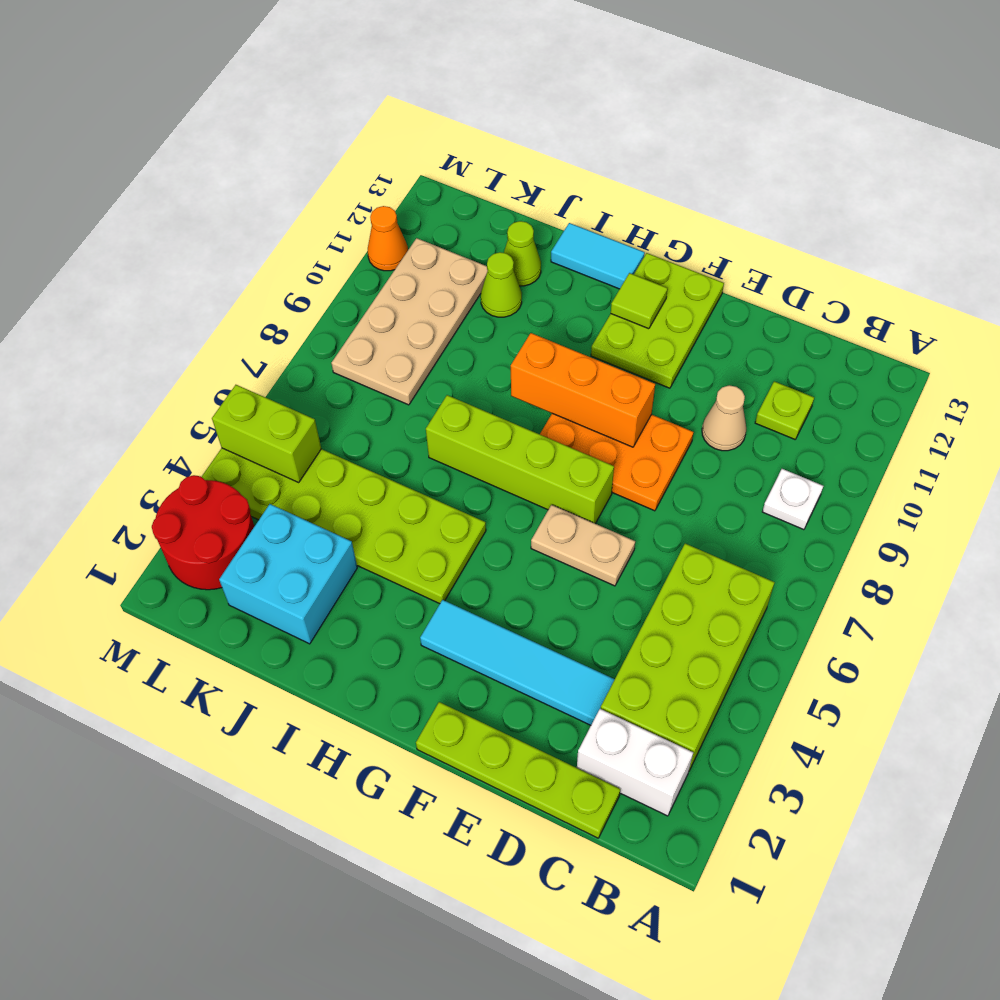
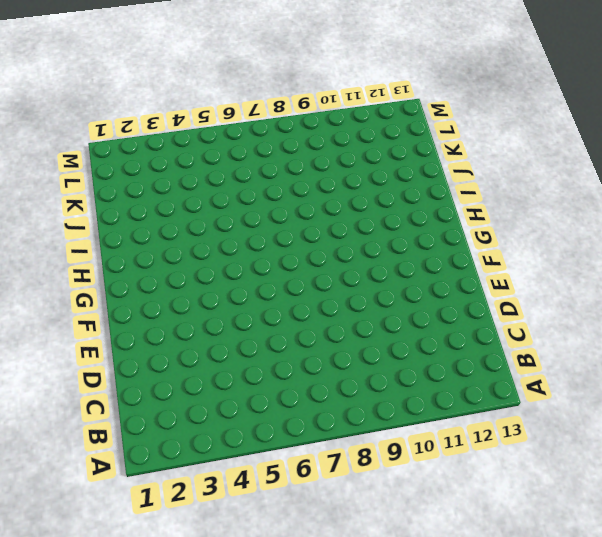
none -> white brick B2:C2 level 1
none -> lime brick B3:C6 level 1
none -> white plate B9 level 1

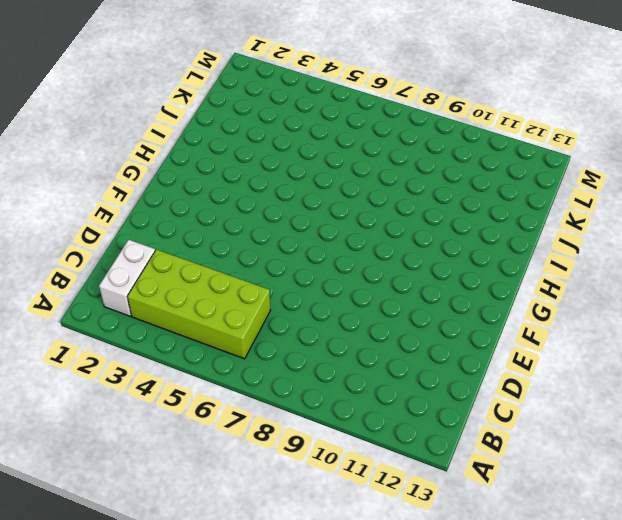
none -> white plate B9 level 1
none -> lime plate C1:F1 level 1
none -> lime plate C11 level 1

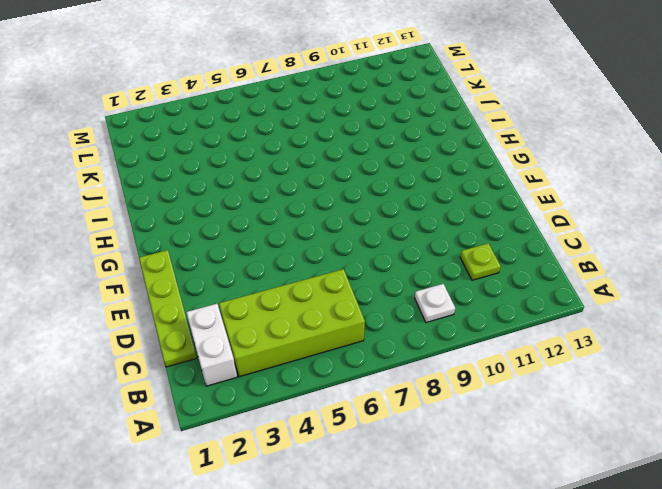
none -> cyan tile D3:G3 level 1
none -> tan cone D10 level 1
none -> tan plate E6:F6 level 1

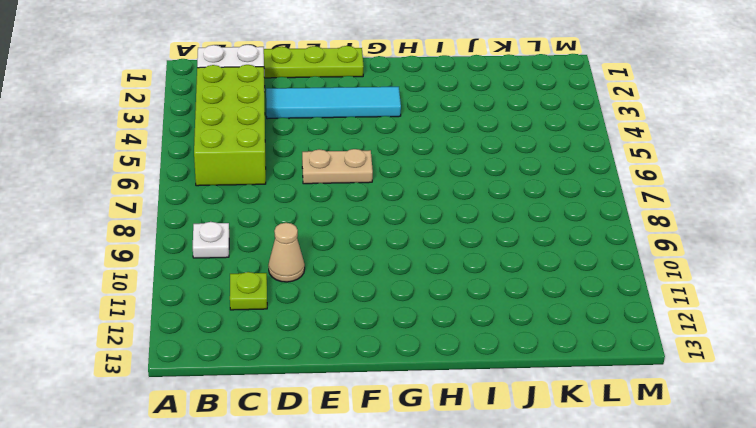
none -> orange plate E8:G9 level 1
none -> lime brick F7:I7 level 1
none -> lime plate F11:G13 level 1

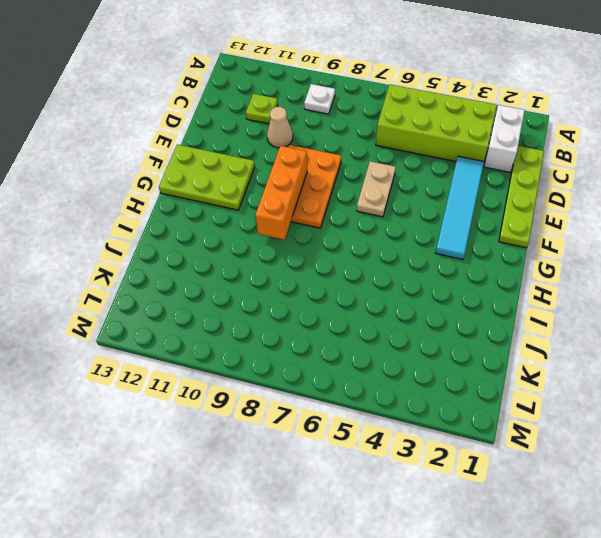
none -> lime brick F7:I7 level 1
none -> lime plate H4:M5 level 1
none -> cyan tile H13:I13 level 1

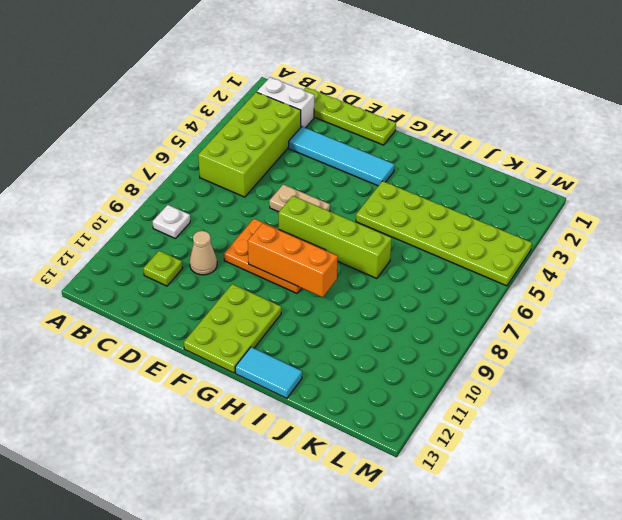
none -> cyan brick J2:K3 level 1
none -> lime cone J11 level 1
none -> lime cone J12 level 1

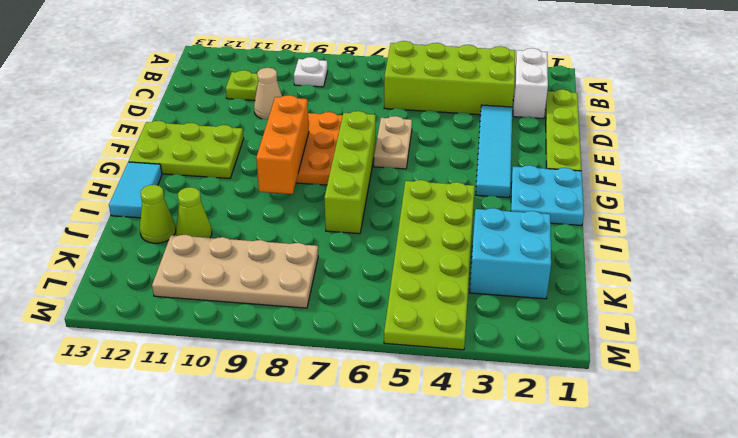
cyan plate G1:H2 level 1 -> none
none -> red round brick L2:M3 level 1
none -> orange cone M11 level 1
none -> lime tile G12 level 2

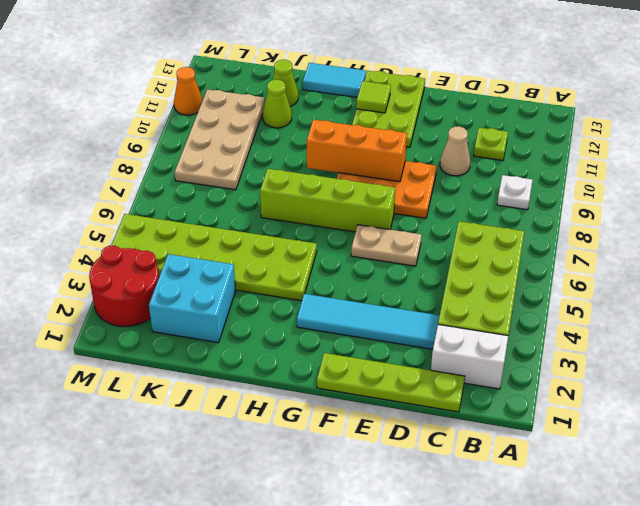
none -> lime brick L5:M5 level 2

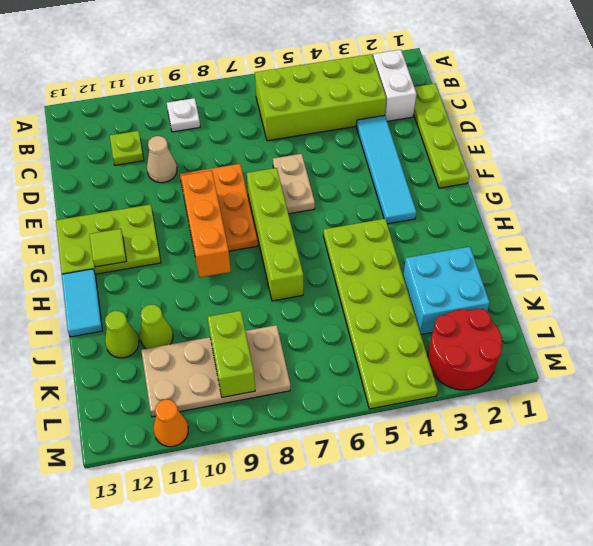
lime brick K9:L9 level 2 -> lime brick L5:M5 level 2

